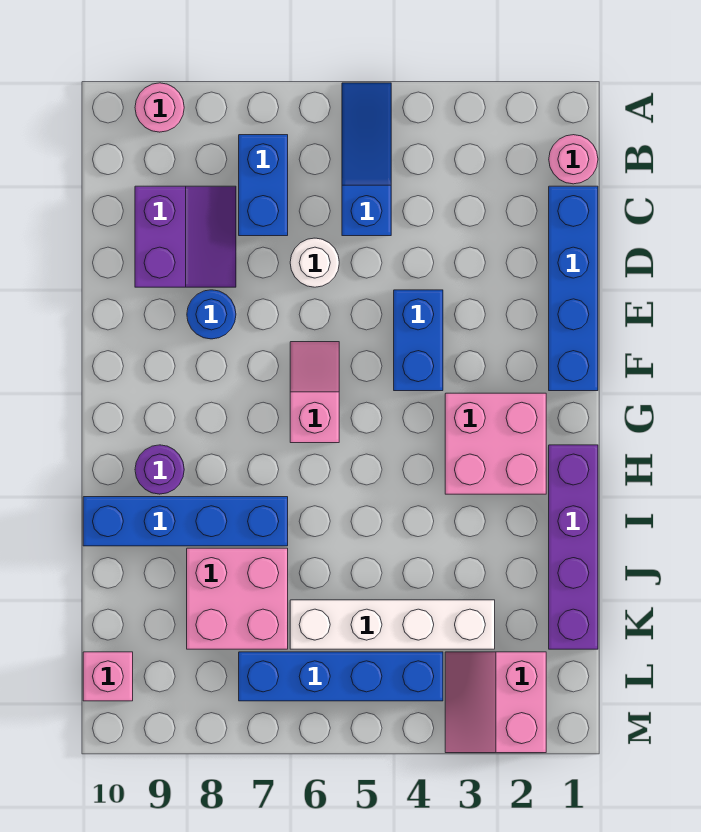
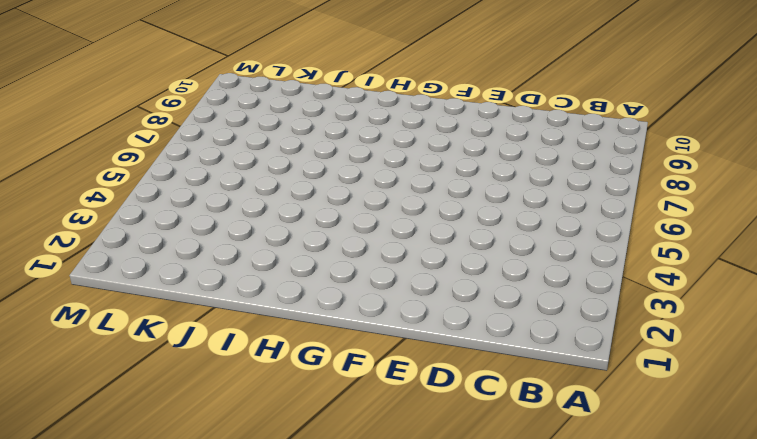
none -> blue slope A5:C5 level 1 top C
none -> pink round brick A9 level 1
none -> pink round brick B1 level 1

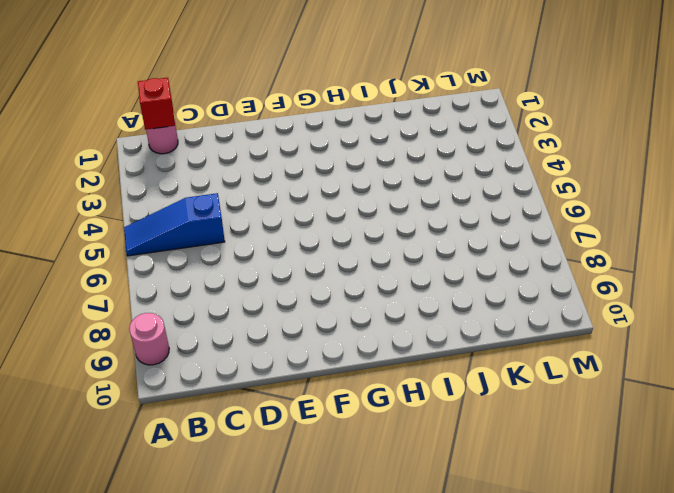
red brick B1 level 2 -> none
none -> blue brick B7:C7 level 1
none -> blue brick C1:F1 level 1
none -> purple slope C8:D9 level 1 top 9

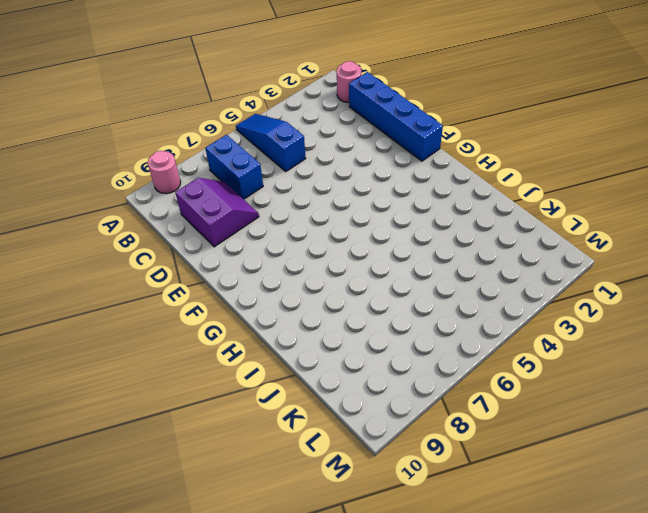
none -> white round brick D6 level 1
none -> blue brick E4:F4 level 1
none -> blue round brick E8 level 1

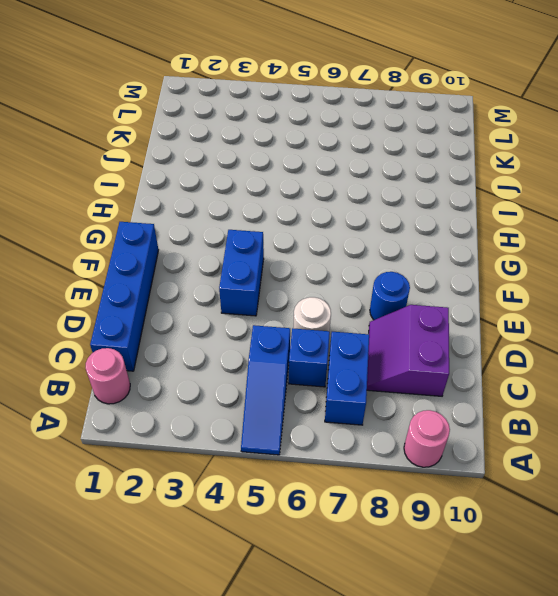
blue brick C6 level 1 -> none
none -> pink slope F6:G6 level 1 top G
none -> pink brick G2:H3 level 1
none -> purple brick H1:K1 level 1

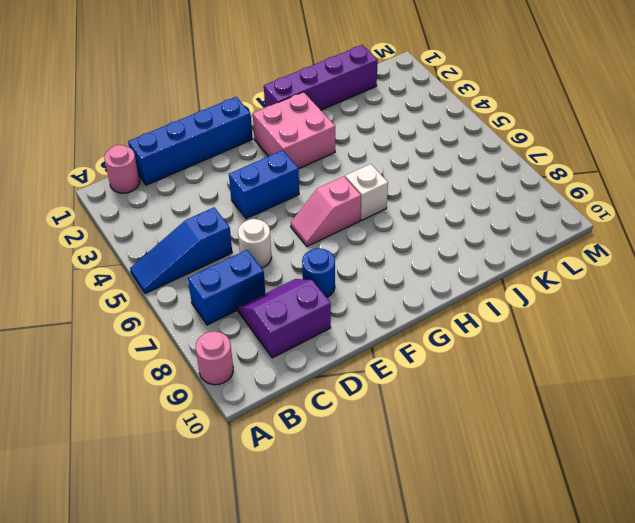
white brick H6 level 1 -> none
none -> purple round brick H9 level 1
none -> blue brick I7:I10 level 1
none -> pink brick J7:K8 level 1

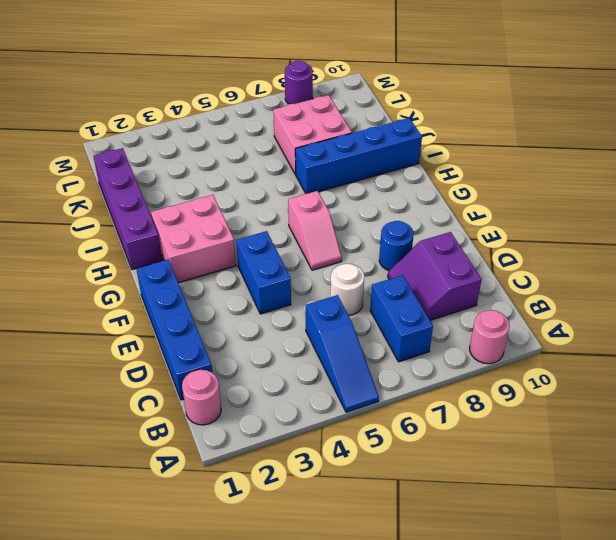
purple round brick M8 level 1 -> purple round brick H9 level 1
none -> white brick K3:K6 level 1
none -> pink slope L2:M3 level 1 top 2
none -> blue brick L4:L7 level 1

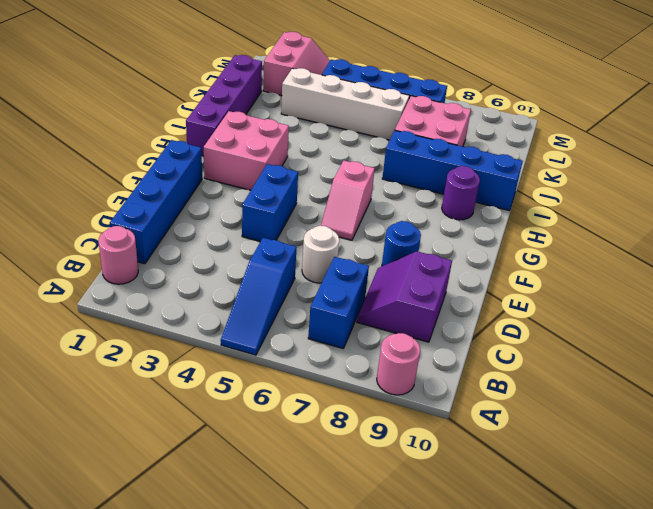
none -> pink brick L10 level 1

